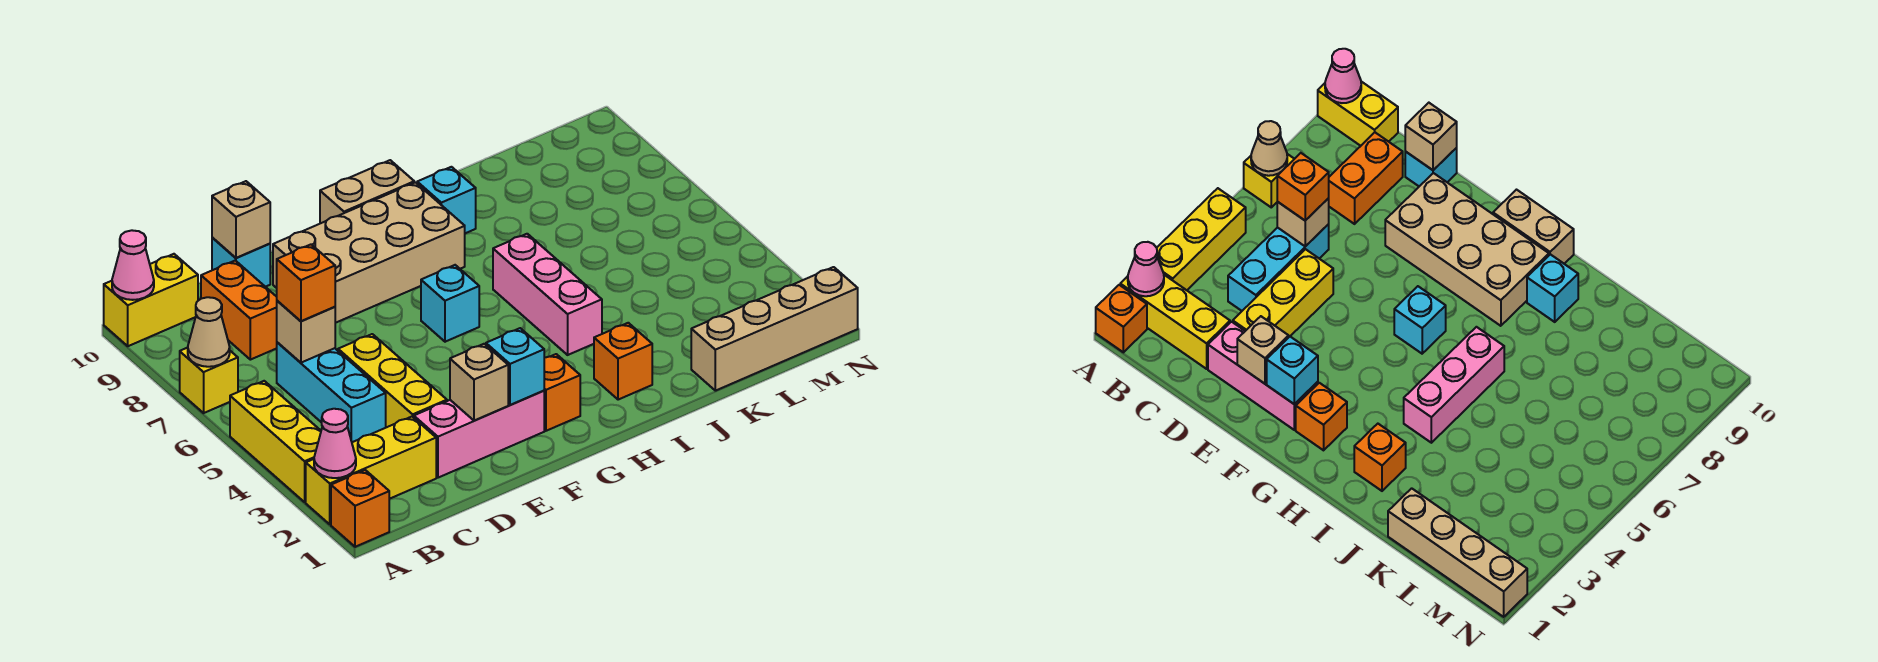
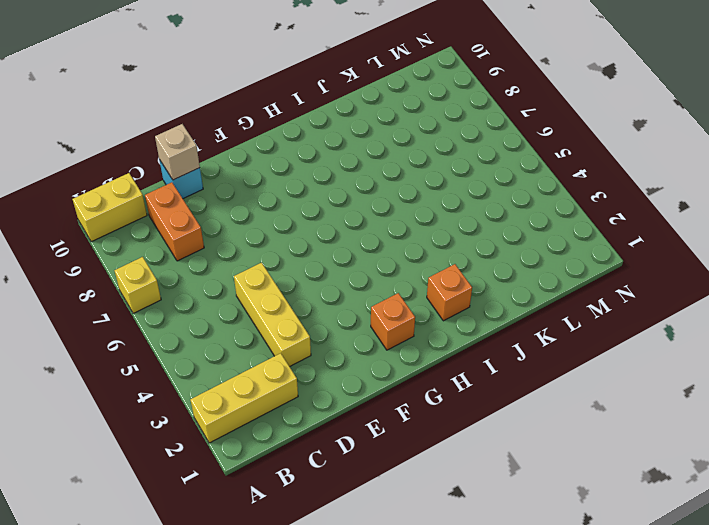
none -> orange brick A1 level 1
none -> yellow brick A3:A5 level 1
none -> cyan brick C4:C6 level 1

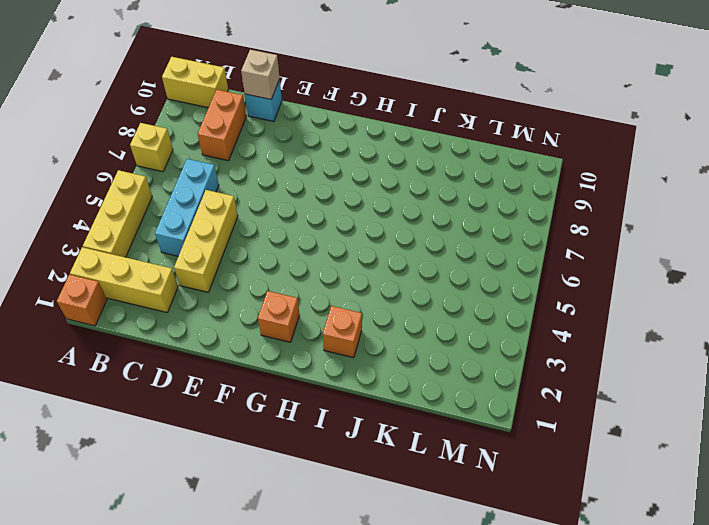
none -> pink brick D2:F2 level 1
none -> tan brick E8:H9 level 1
none -> cyan brick G6 level 1

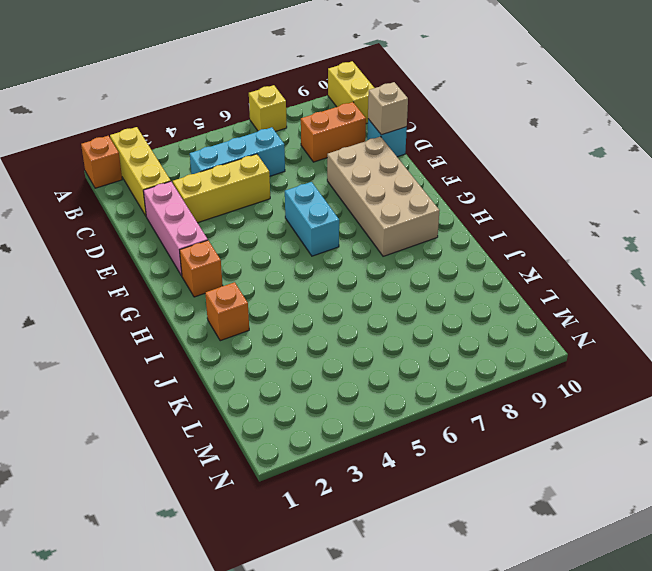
cyan brick F6:G6 level 1 -> cyan brick G6 level 1
none -> yellow brick A3:A5 level 1
none -> tan brick G10:H10 level 1
none -> pink brick I4:I6 level 1

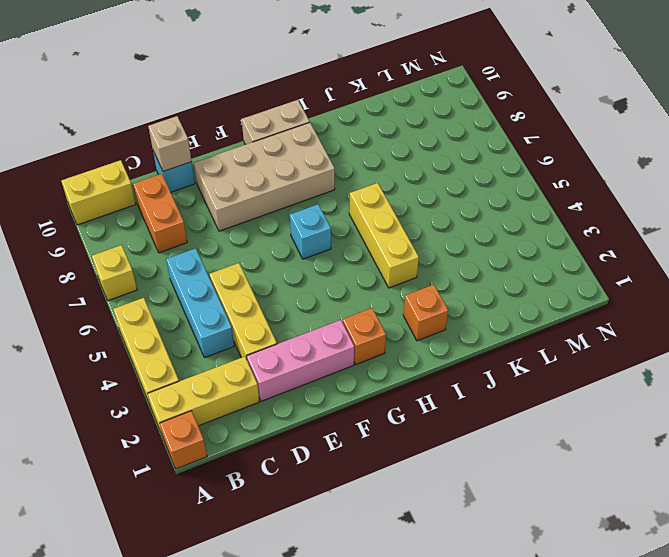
yellow brick I4:I6 level 1 -> pink brick I4:I6 level 1
none -> cyan brick I9 level 1
none -> tan brick K1:N1 level 1
none -> pink cone A2 level 2

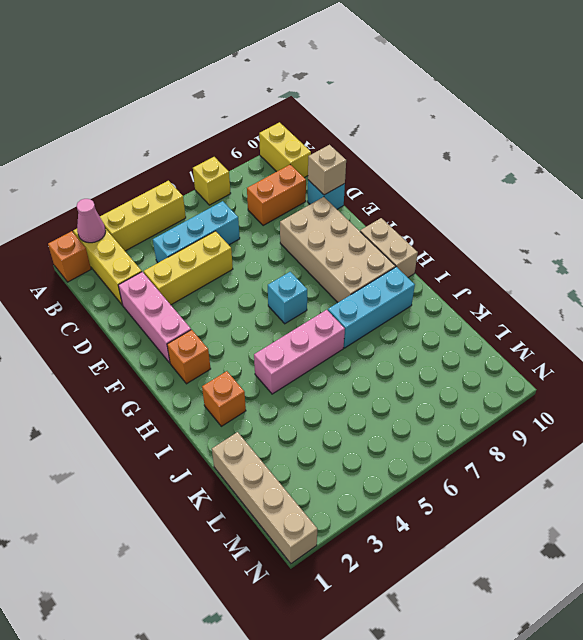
cyan brick I7:I9 level 1 -> cyan brick I9 level 1
none -> tan cone A7 level 2
none -> pink cone A10 level 2
none -> tan brick C6 level 2

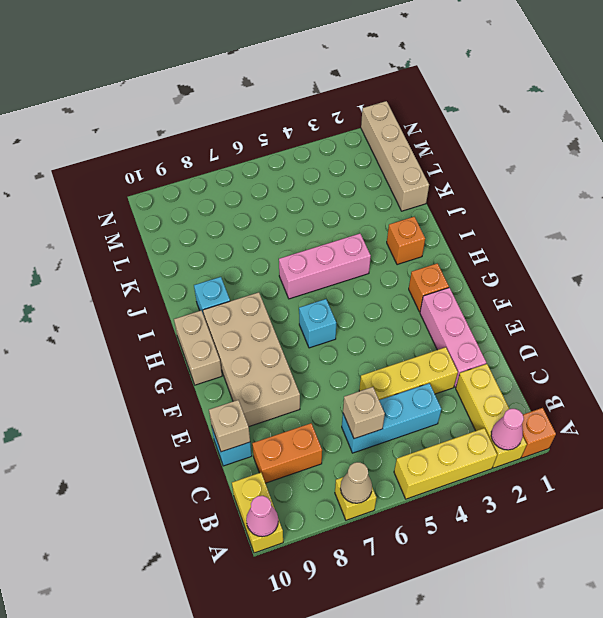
none -> tan brick E2 level 2
none -> cyan brick F2 level 2
none -> orange brick C6 level 3

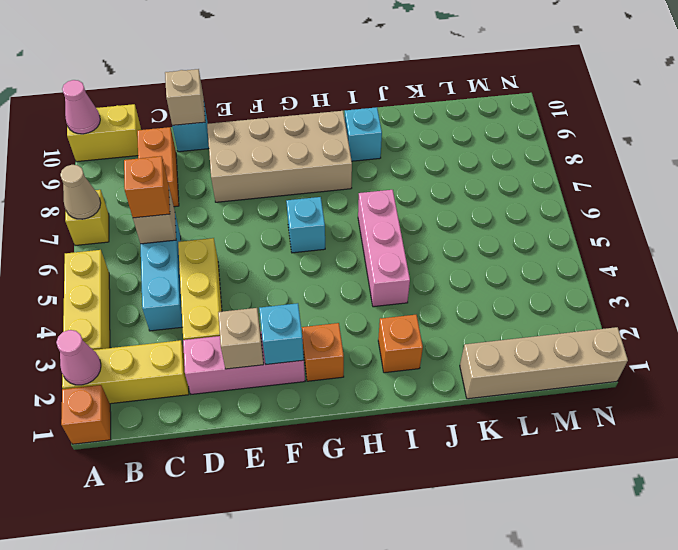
none -> tan brick G10:H10 level 1

